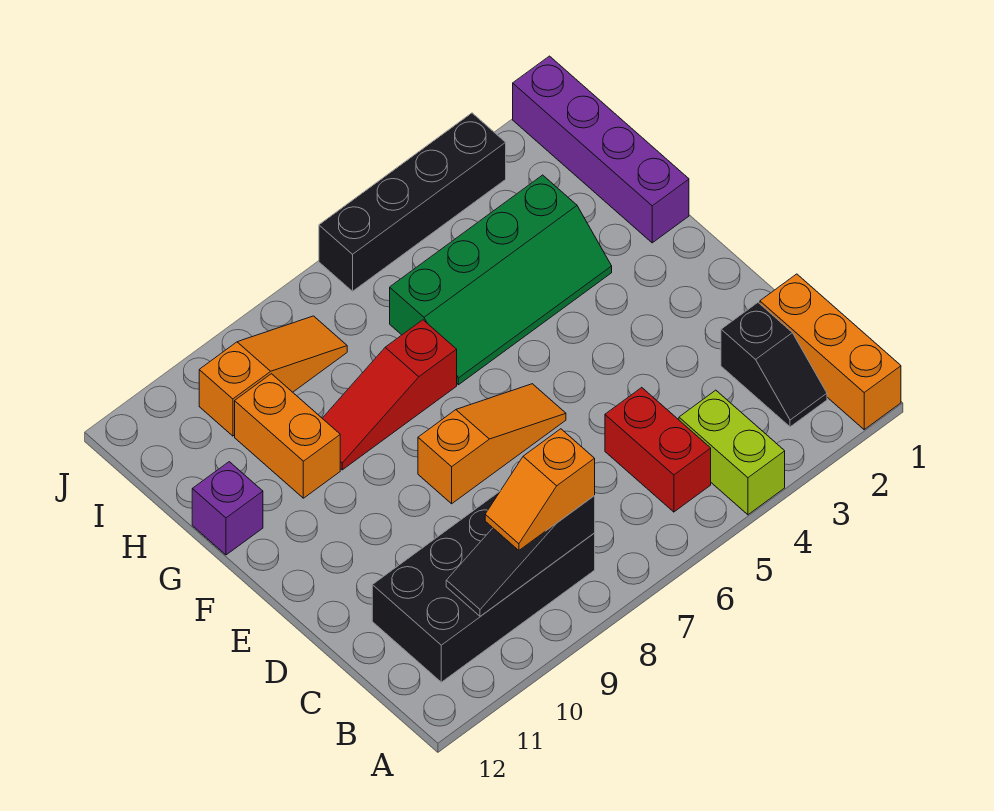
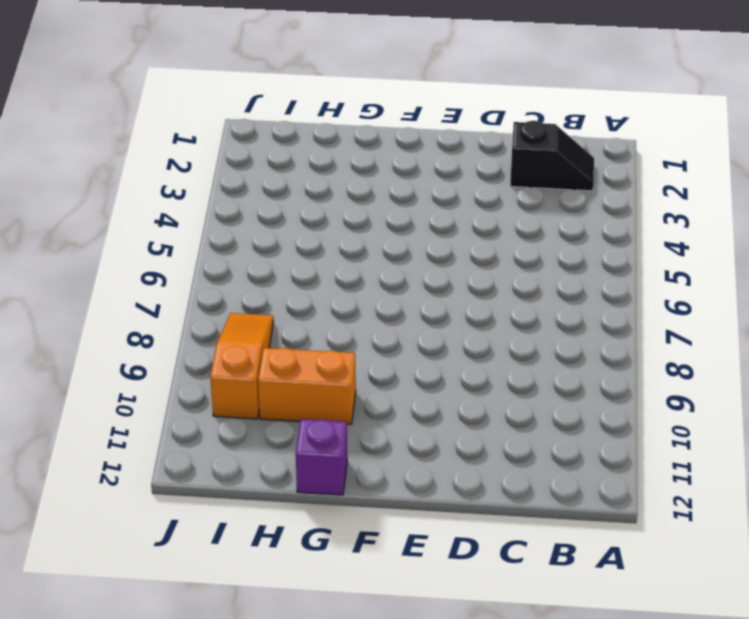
none -> orange brick A1:C1 level 1
none -> lime brick A4:B4 level 1
none -> red brick B5:C5 level 1

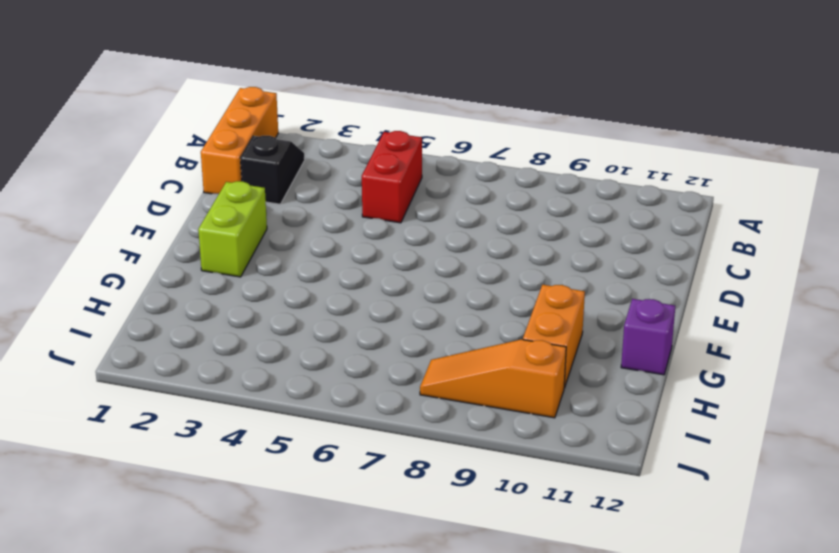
lime brick E2:F2 level 1 -> lime brick A4:B4 level 1
none -> black brick B8:C11 level 1
none -> orange slope E6:E8 level 1 top 8
none -> purple brick G1:J1 level 1

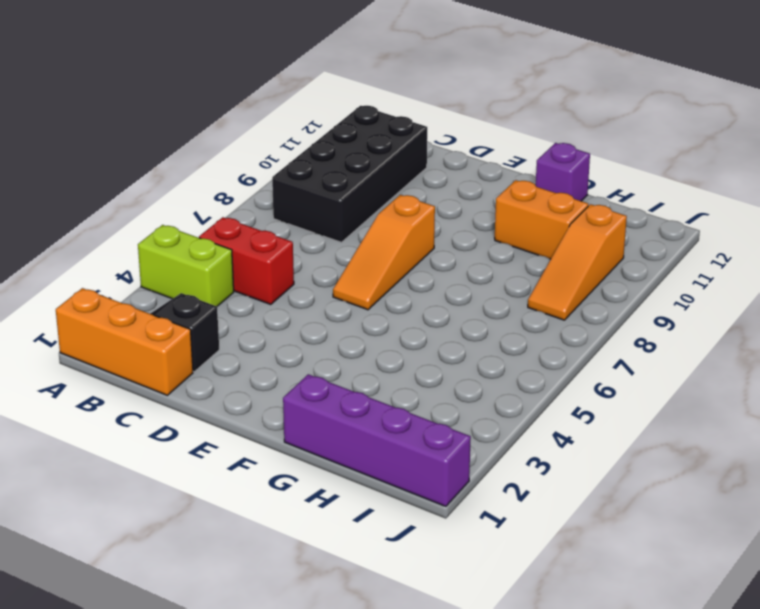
none -> green slope G3:H6 level 1 top H
none -> red slope G7:G9 level 1 top 7
none -> black brick J3:J6 level 1

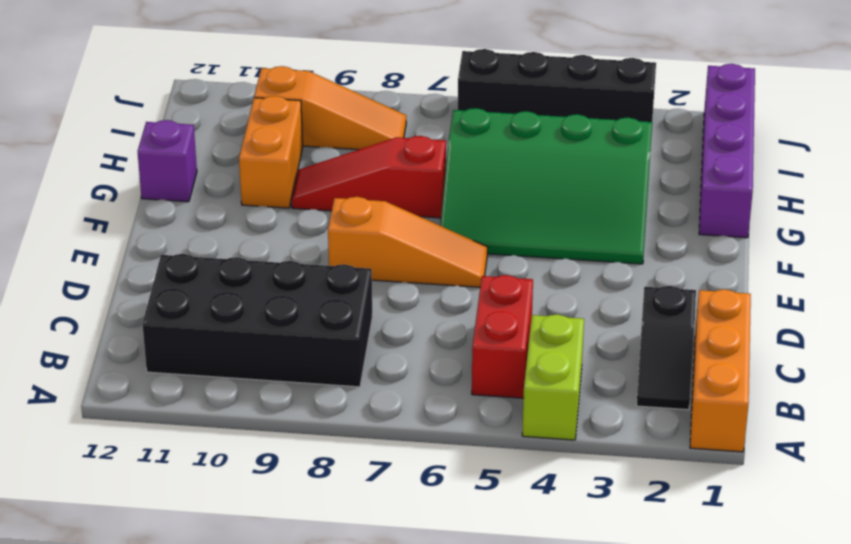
green slope F3:H6 level 1 top H -> green slope G3:H6 level 1 top H
none -> black slope B8:B10 level 2 top 8
none -> orange slope B8:B9 level 3 top 8

